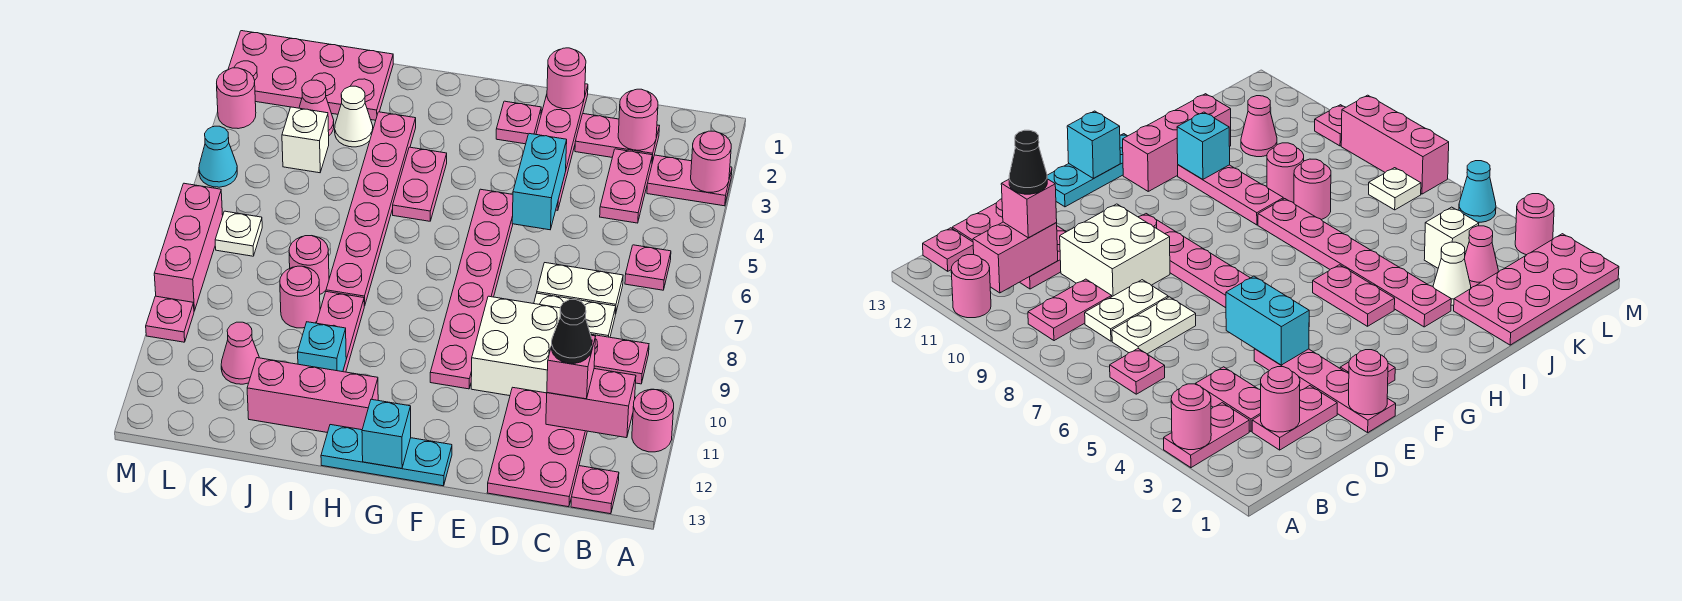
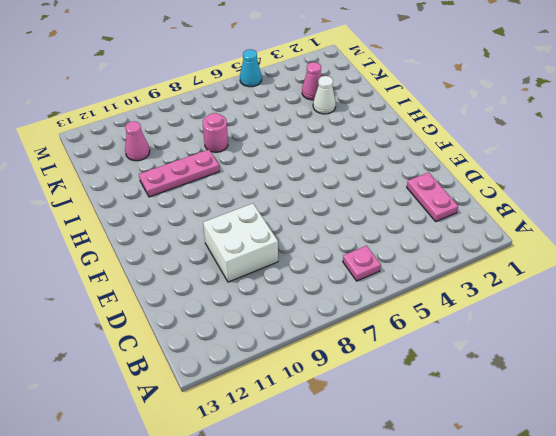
none -> pink plate A3:B3 level 1
none -> pink round brick A11 level 1
none -> pink plate B9:C9 level 1
none -> pink plate B13 level 1

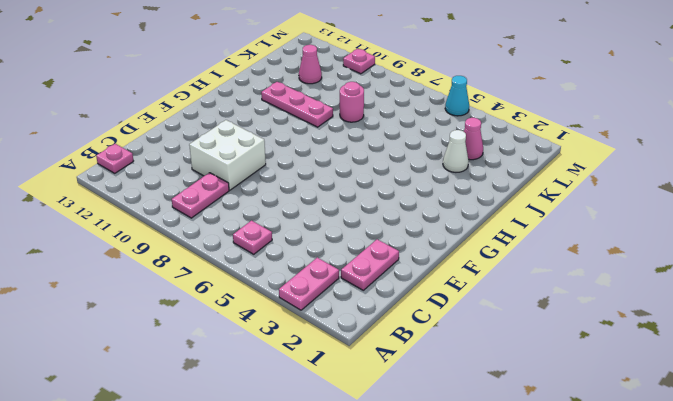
none -> pink round brick A11 level 1
none -> pink plate C3:C4 level 1
none -> white plate C7:D7 level 1
none -> white plate C8:D8 level 1

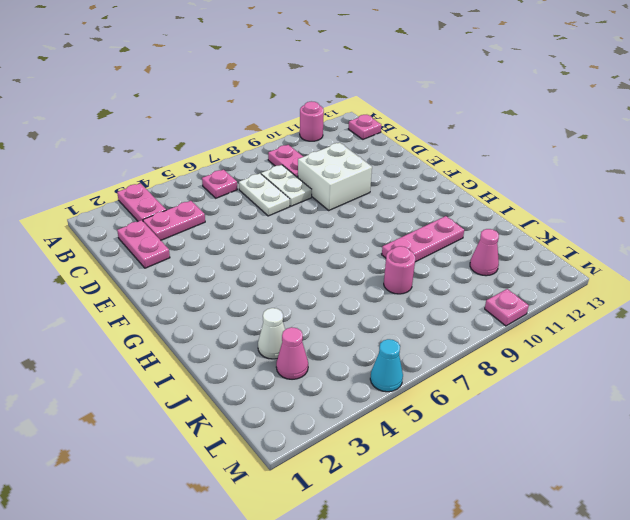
none -> pink plate C11:D13 level 1
none -> pink plate E1:E4 level 1
none -> pink plate F2 level 1
none -> pink plate F5:F10 level 1

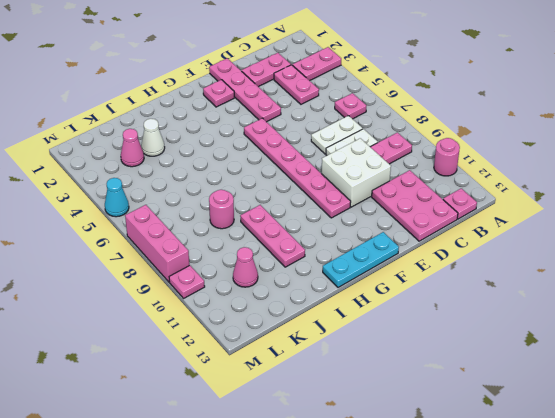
none -> pink plate H4:H5 level 1
none -> pink brick H12:J12 level 1
none -> pink plate I3:I8 level 1
none -> pink plate J1:M2 level 1

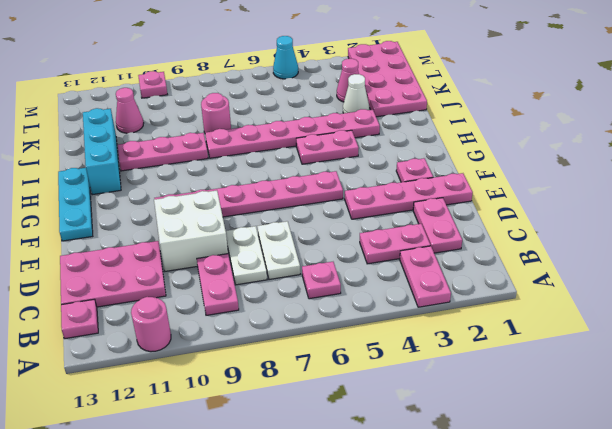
cyan brick H12:J12 level 1 -> pink brick H12:J12 level 1
none -> pink round brick J9 level 1
none -> white brick K4 level 1
none -> white plate L7 level 1
none -> pink round brick M3 level 1

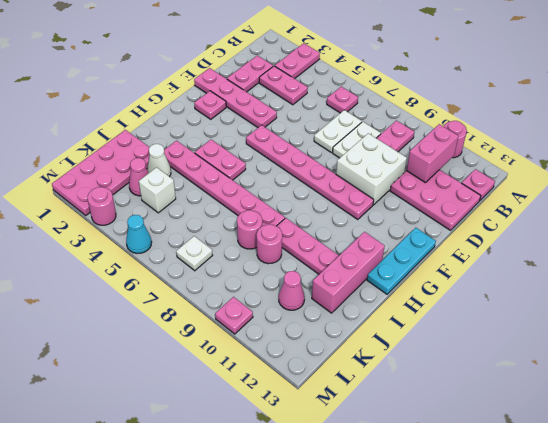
none -> pink brick M7:M9 level 1
none -> pink round brick A3 level 2
none -> pink round brick C2 level 2
none -> pink round brick E1 level 2

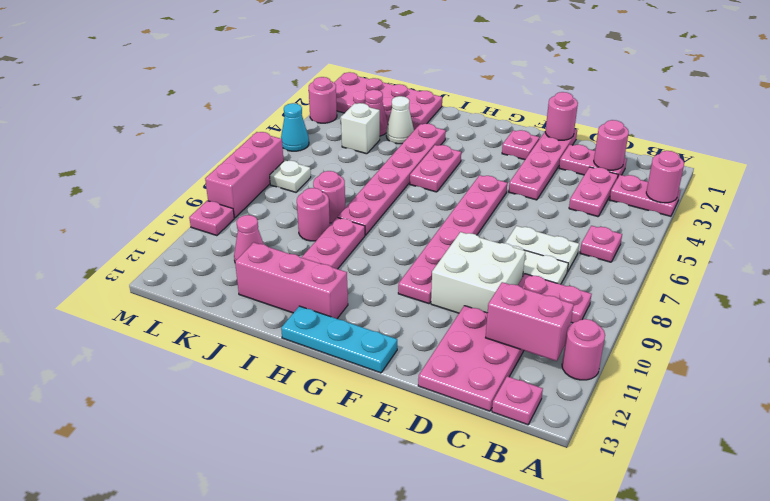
none -> cyan brick E4:E5 level 2
none -> cyan brick G13 level 2
none -> cyan brick I11 level 2
none -> pink brick C11 level 3

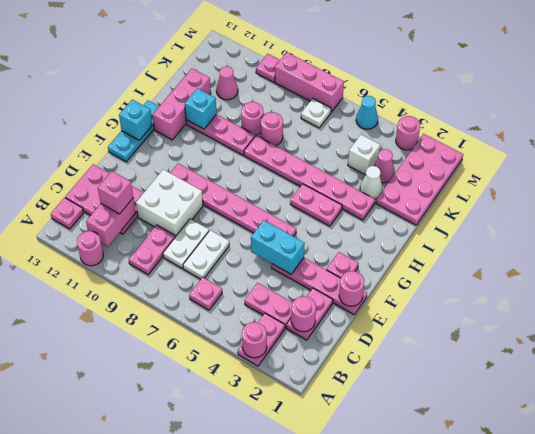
none -> black cone C11 level 4

